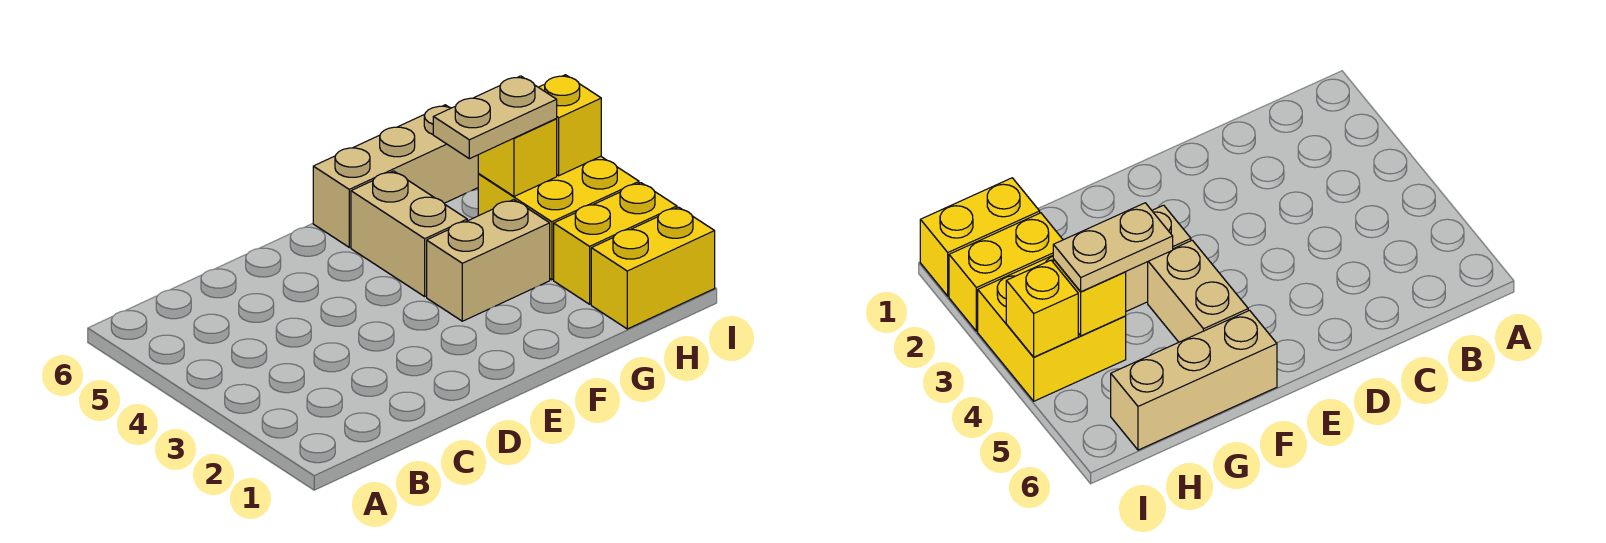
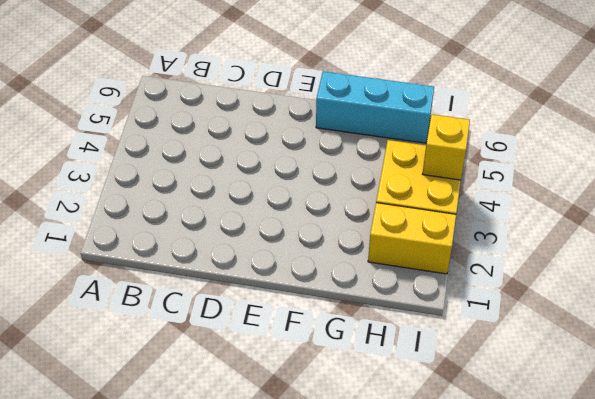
cyan brick F6:H6 level 1 -> tan brick F6:H6 level 1
none -> tan brick F3:G3 level 1
none -> tan brick F4:F5 level 1

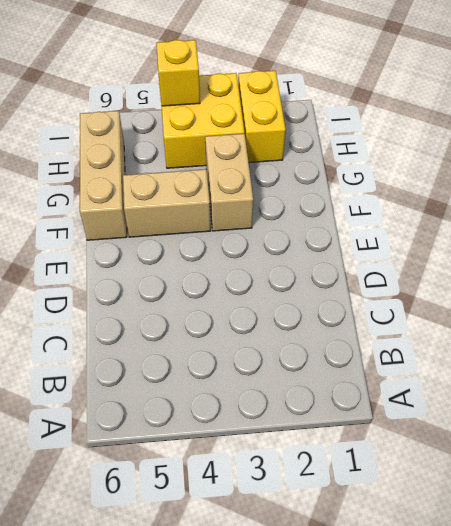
none -> yellow brick H1:I1 level 1
none -> yellow brick H4 level 2

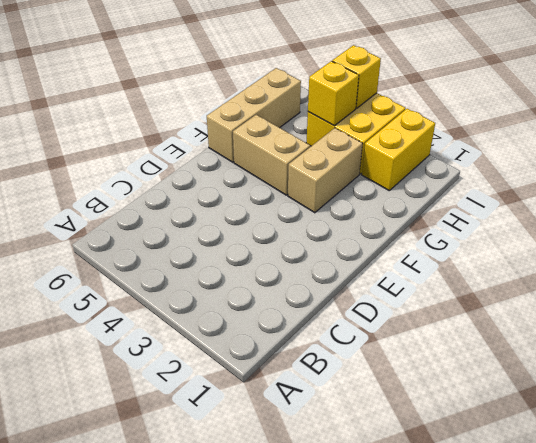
none -> yellow brick H1:I1 level 1
none -> tan plate G4:H4 level 3

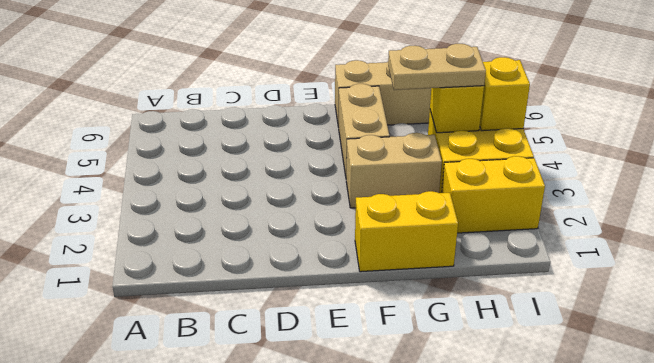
yellow brick F1:G1 level 1 -> yellow brick H1:I1 level 1

